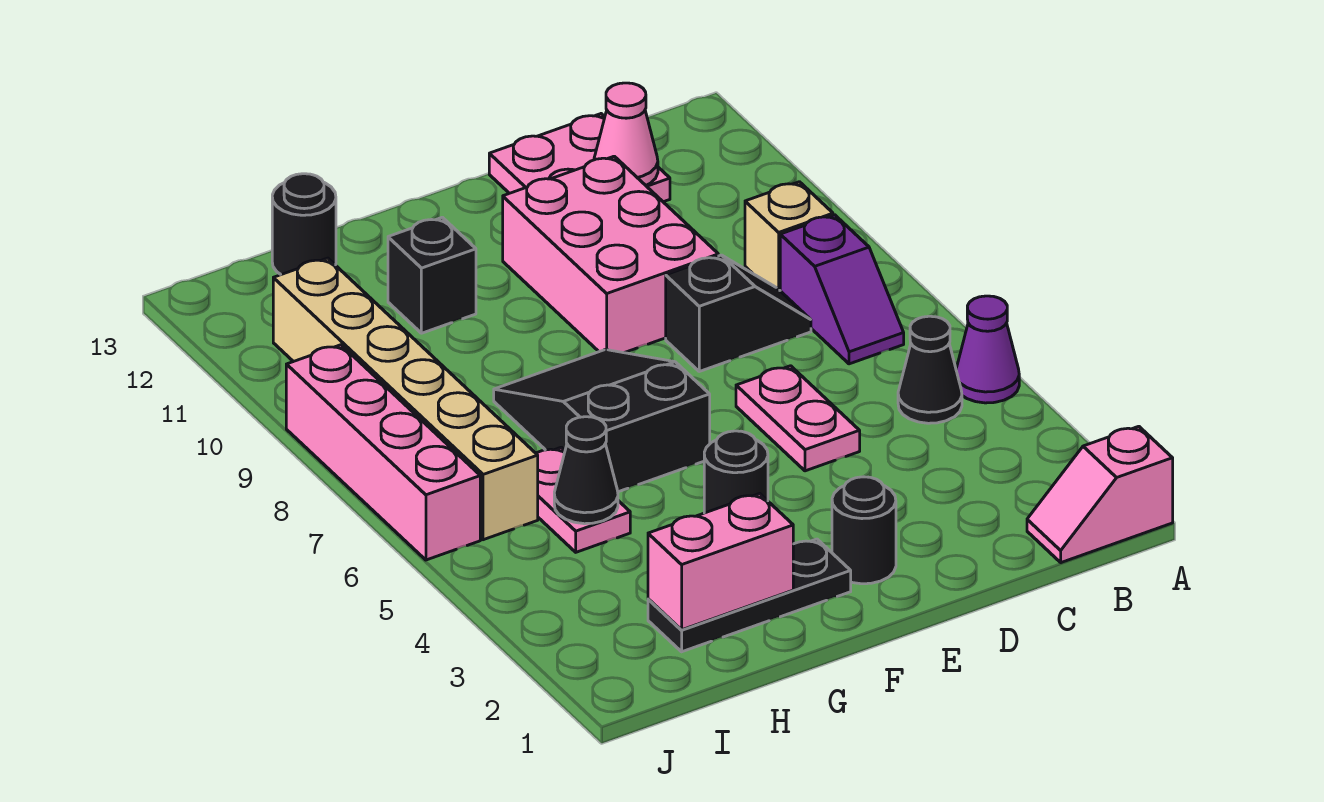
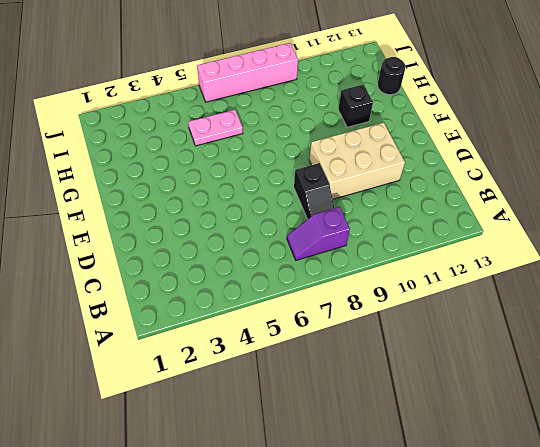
tan brick D9:E11 level 1 -> pink brick D9:E11 level 1
none -> pink slope A1:B1 level 1 top A
none -> purple cone A5 level 1
none -> black cone B5 level 1

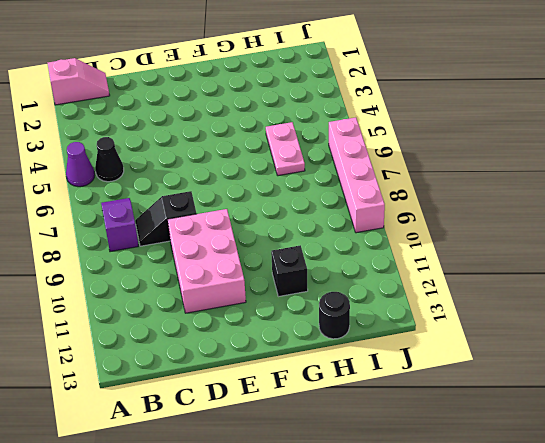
none -> tan brick B9 level 1
none -> pink plate C12:D13 level 1
none -> pink plate D5:D6 level 1

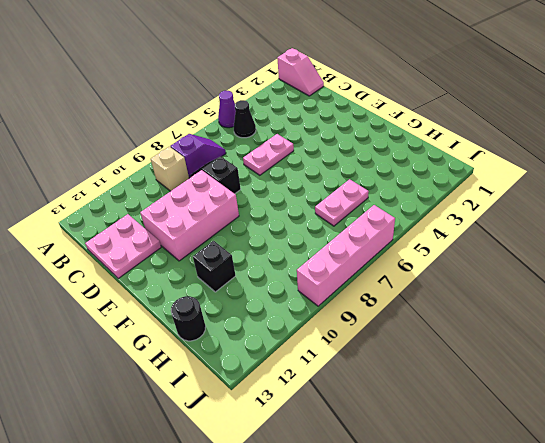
none -> black round brick E2 level 1
none -> black plate F2:H2 level 1
none -> black round brick F4 level 1

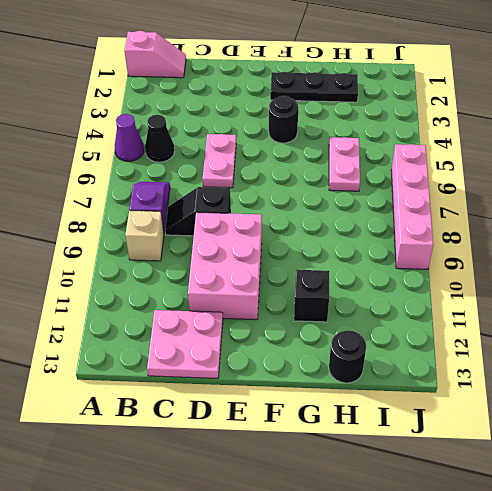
none -> black round brick E2 level 1
none -> black slope F6:G8 level 1 top 6
none -> tan brick I6:I11 level 1

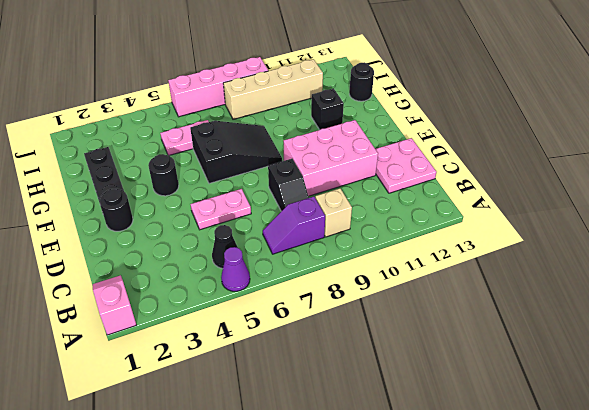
tan brick I8:I11 level 1 -> tan brick I6:I11 level 1
none -> pink cone C12 level 2
none -> pink brick G2:H2 level 2
none -> black cone H5 level 2

